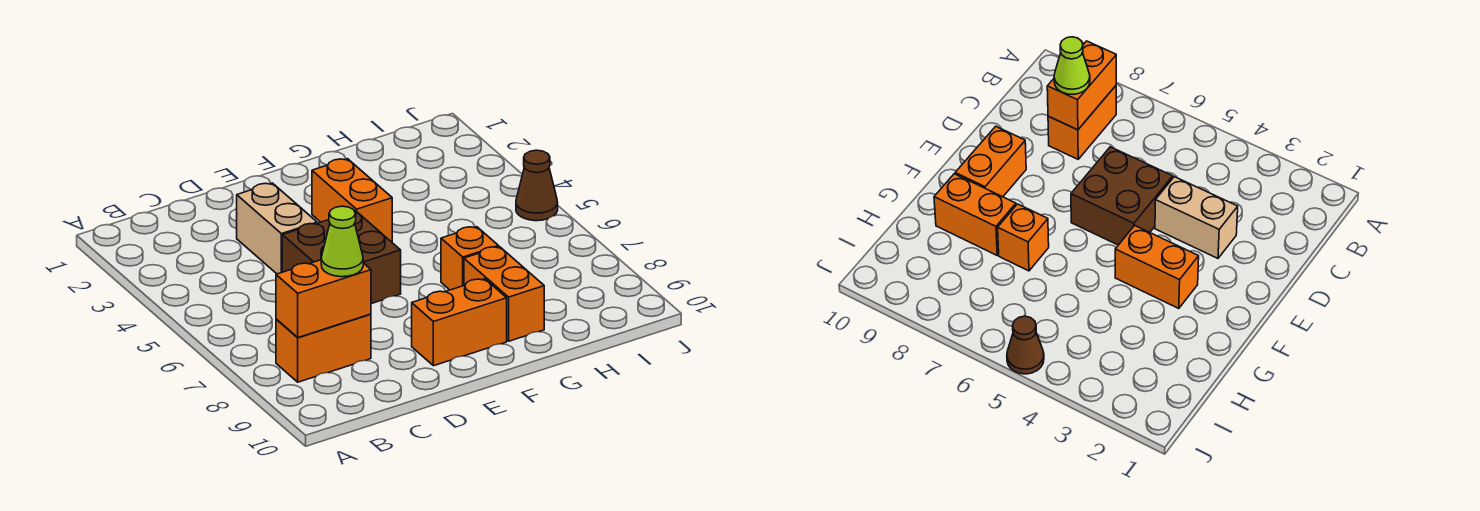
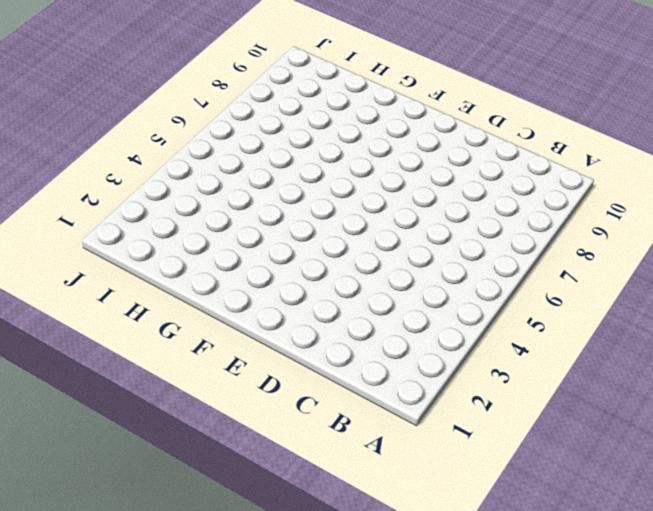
none -> orange brick B8:C8 level 1
none -> tan brick D3:D4 level 1

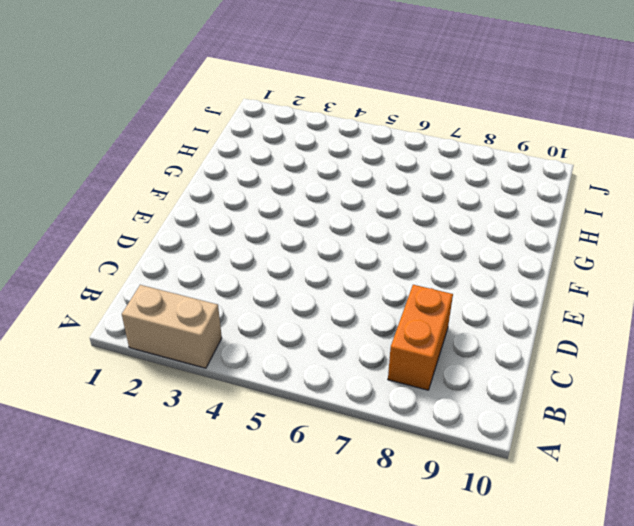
tan brick A2:A3 level 1 -> tan brick D3:D4 level 1
none -> brown brick D5:E6 level 1
none -> orange brick E9:F9 level 1

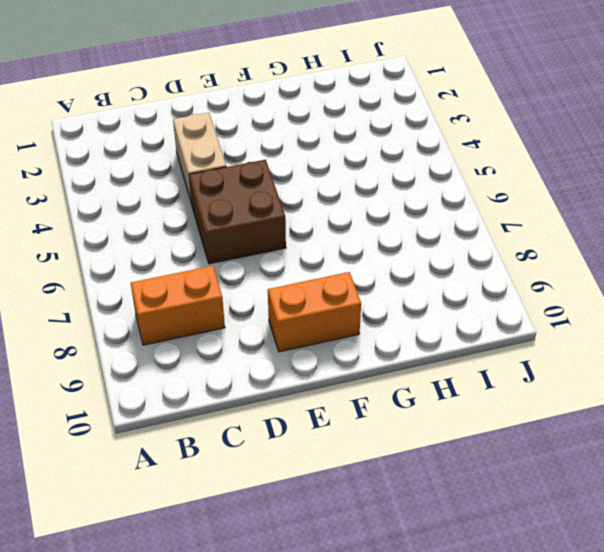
none -> orange brick F3:F4 level 1
none -> orange brick G7 level 1

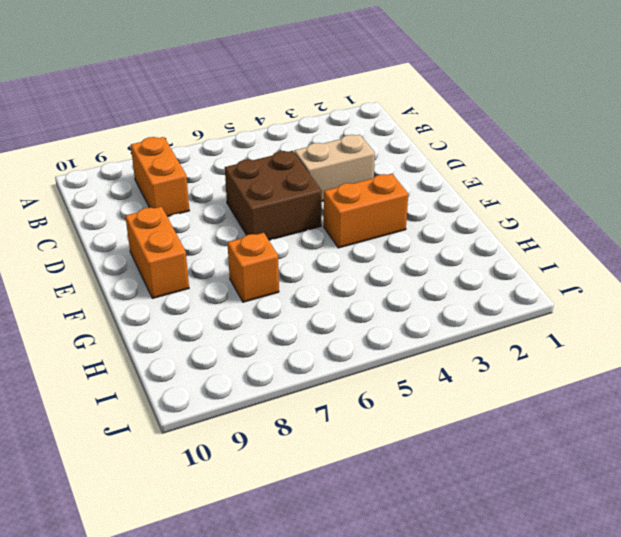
none -> orange brick G8:G9 level 1
none -> brown cone J5 level 1

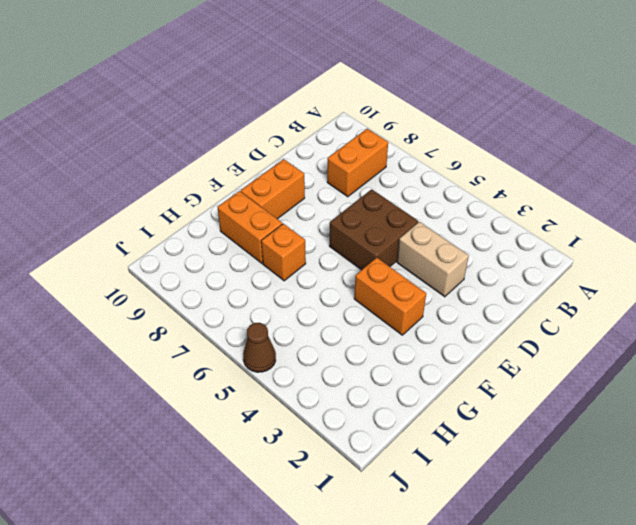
none -> orange brick B8:C8 level 2
none -> lime cone C8 level 3

